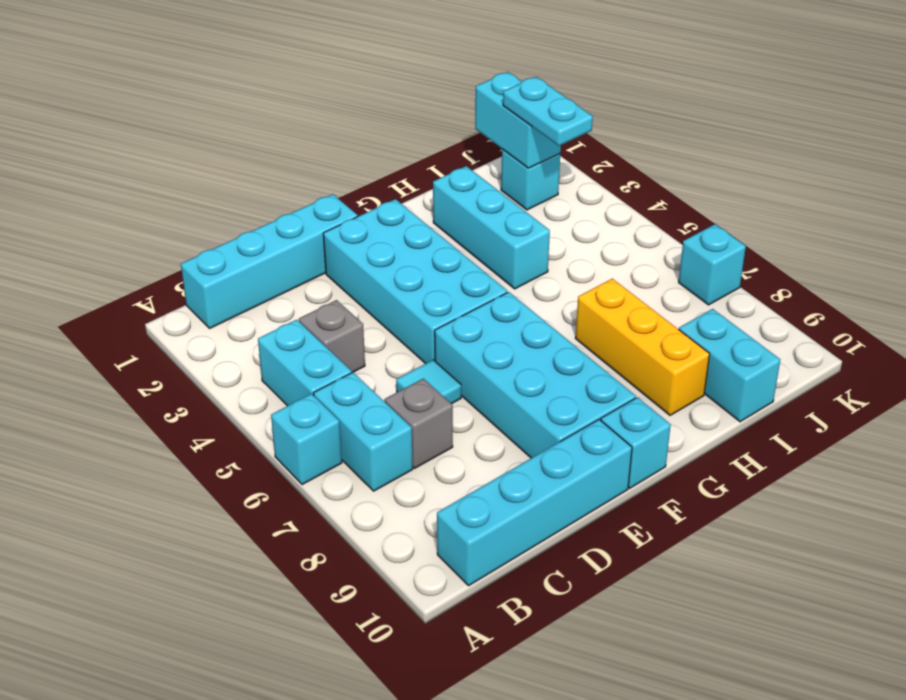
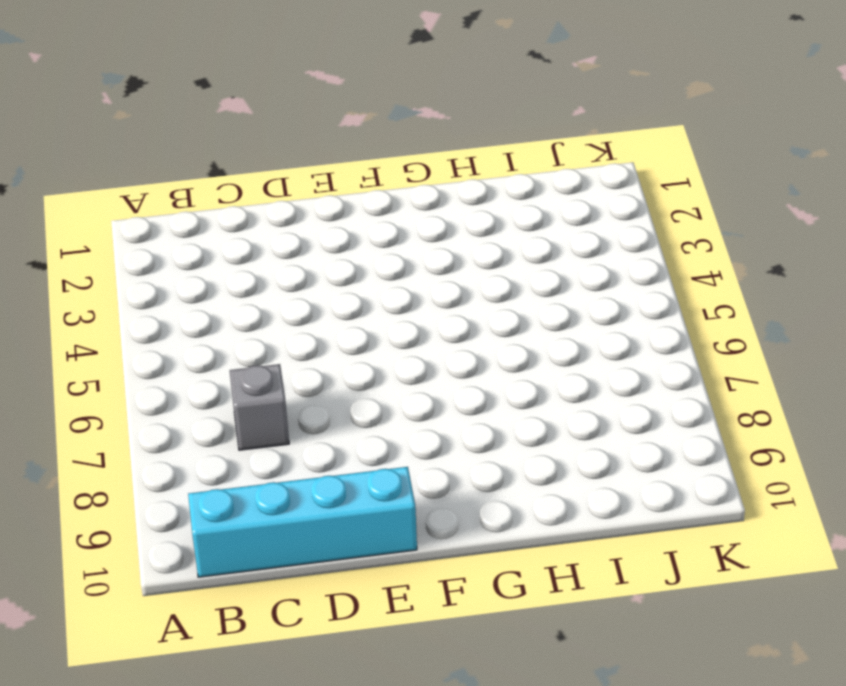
none -> cyan brick A6 level 1
none -> cyan brick B1:E1 level 1
none -> cyan brick B4:B5 level 1

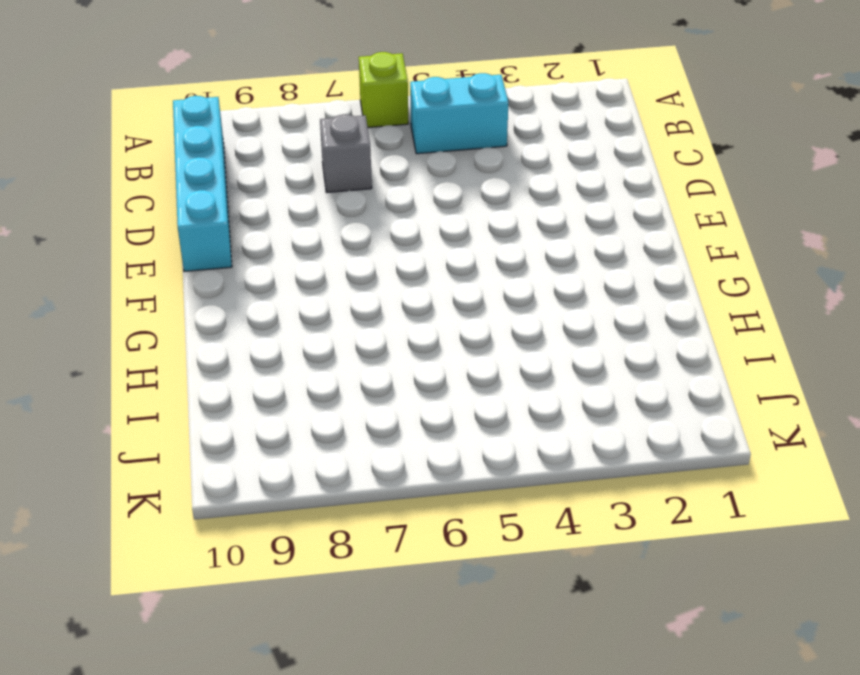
lime brick A6 level 1 -> cyan brick A6 level 1
none -> cyan brick B1:E1 level 1
none -> cyan brick B6:B7 level 1
none -> grey brick C4 level 1

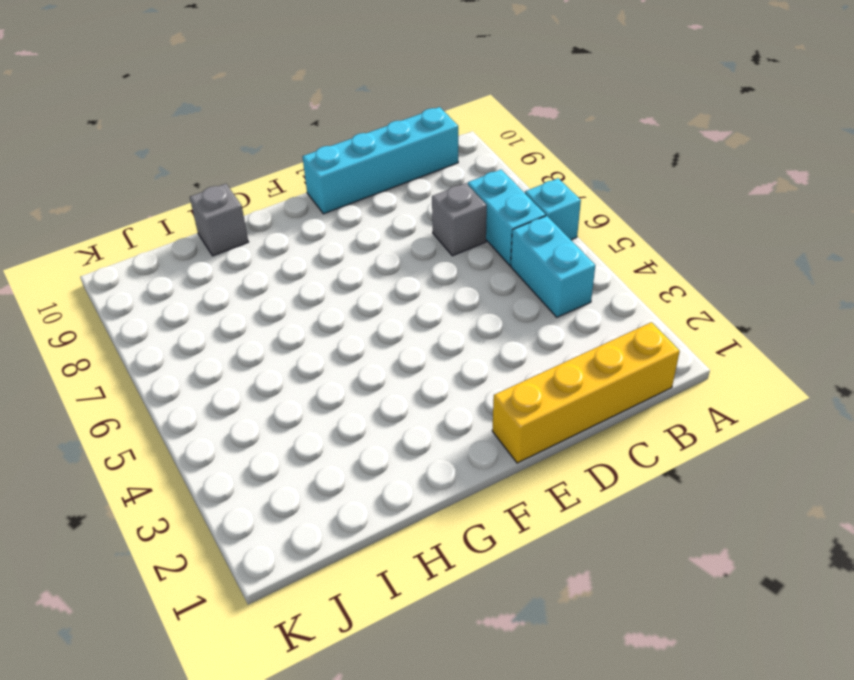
yellow brick B1:E1 level 1 -> cyan brick B1:E1 level 1
grey brick H10 level 1 -> grey brick C4 level 1
none -> cyan tile D6 level 1
none -> cyan brick E2:F5 level 1
none -> cyan brick E6:F9 level 1

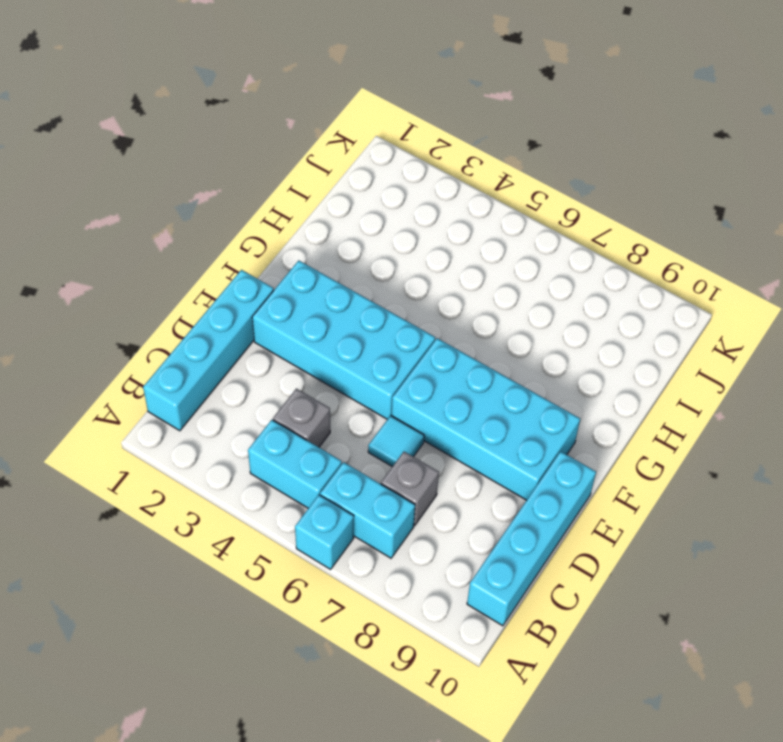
none -> cyan brick F10 level 1
none -> cyan brick H2:H4 level 1
none -> yellow brick H7:H9 level 1

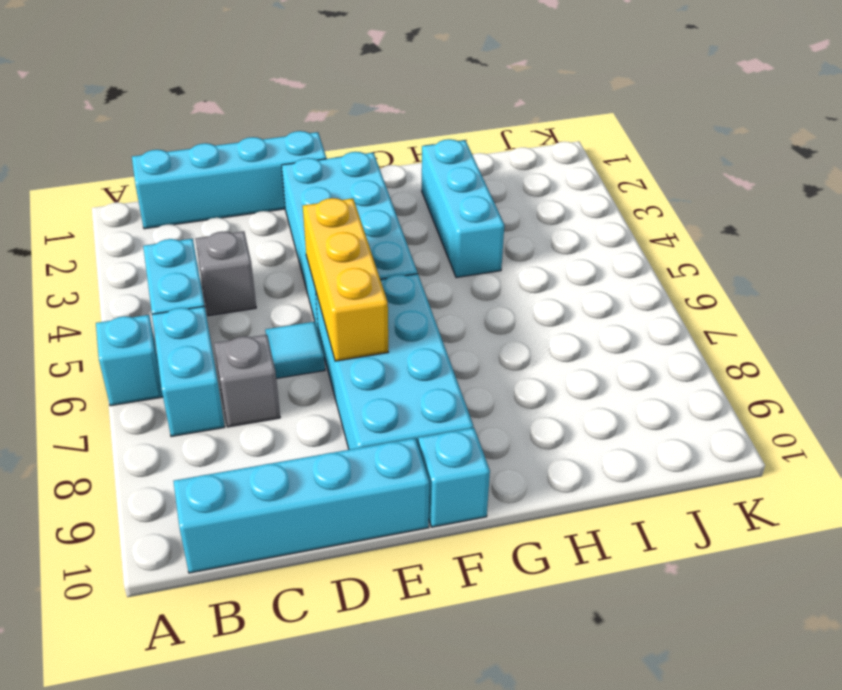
yellow brick E5:E7 level 2 -> yellow brick H7:H9 level 1
none -> cyan brick I9:I10 level 1
none -> cyan brick J2 level 1
none -> cyan brick K7 level 1

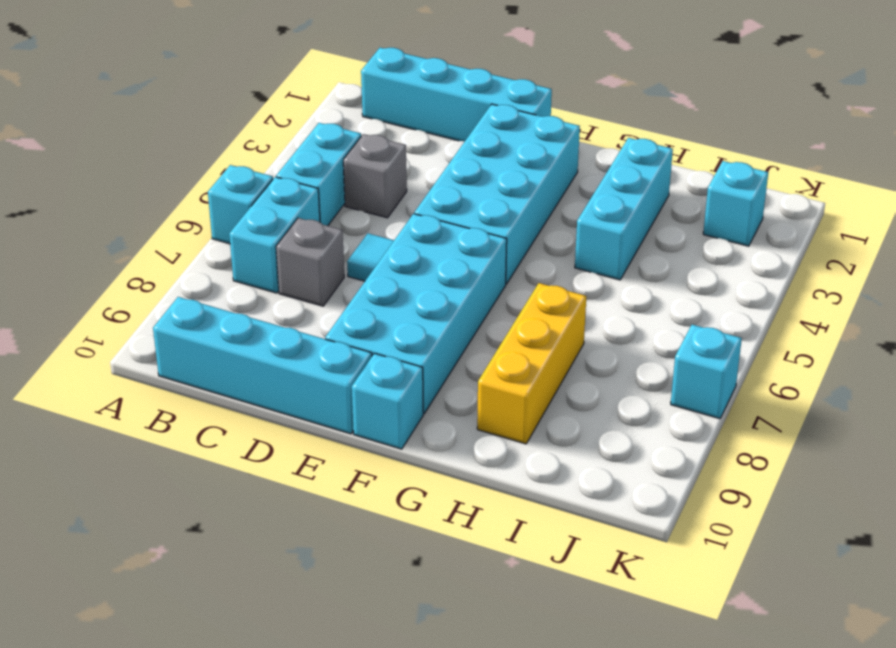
none -> cyan brick I9:I10 level 1
none -> cyan brick J1:J2 level 2
none -> cyan plate J2:J3 level 3

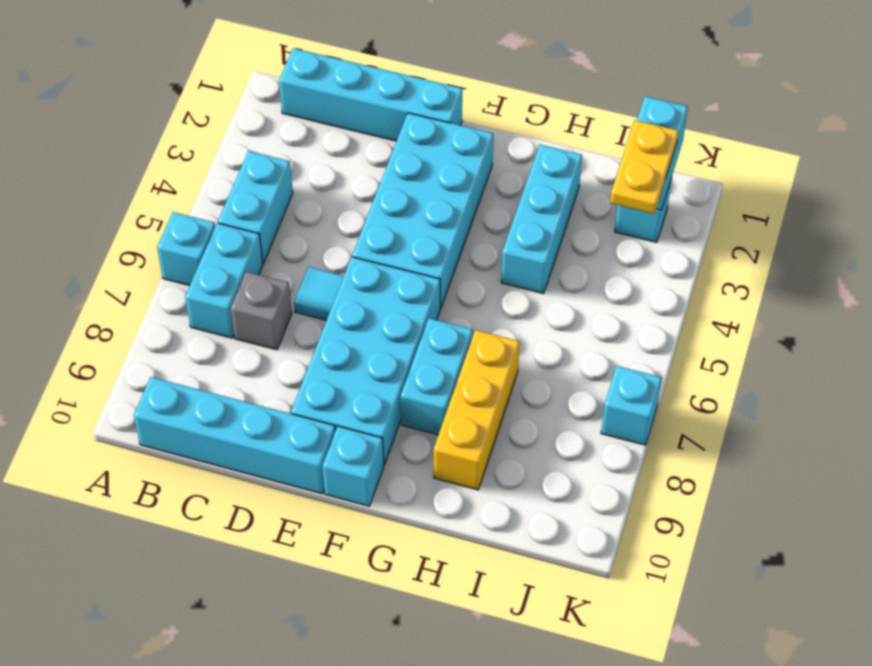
cyan brick G7:G8 level 1 -> cyan brick I9:I10 level 1
yellow plate J2:J3 level 3 -> cyan plate J2:J3 level 3
none -> grey brick C4 level 1

